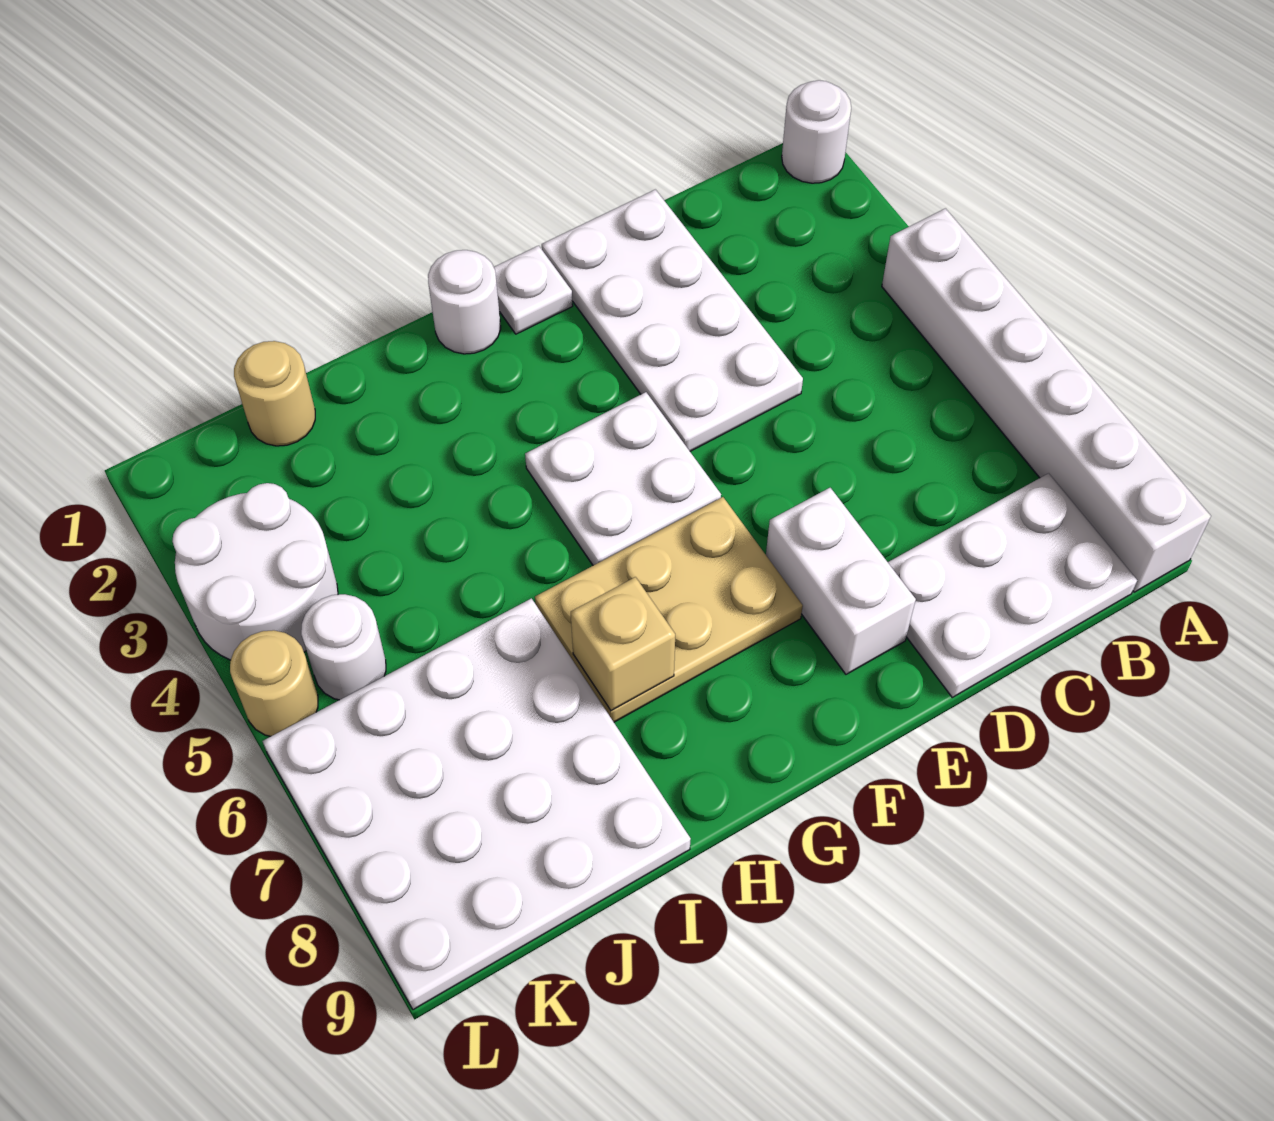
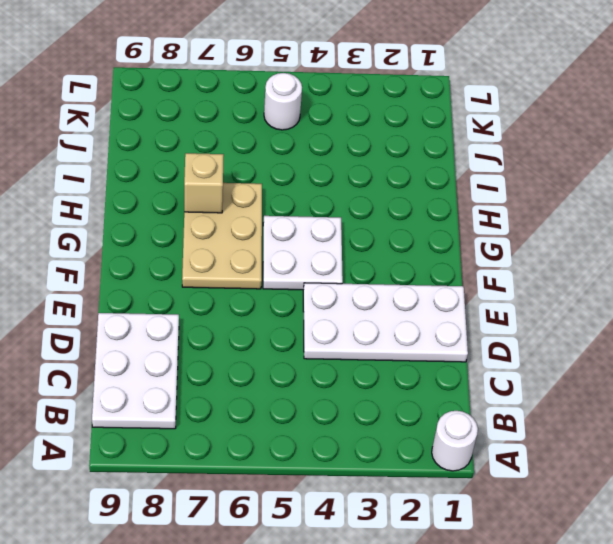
none -> white brick A4:A9 level 1
none -> white brick E7:E8 level 1
none -> white plate F1 level 1

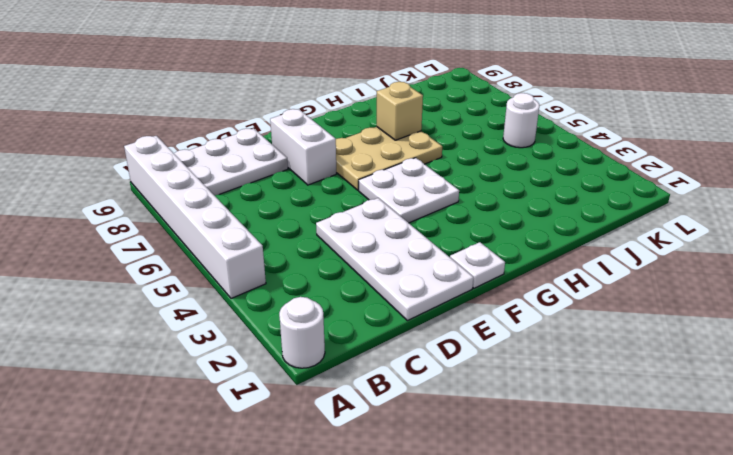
none -> white round brick G1 level 1
none -> white plate I6:L9 level 1
none -> tan round brick J1 level 1

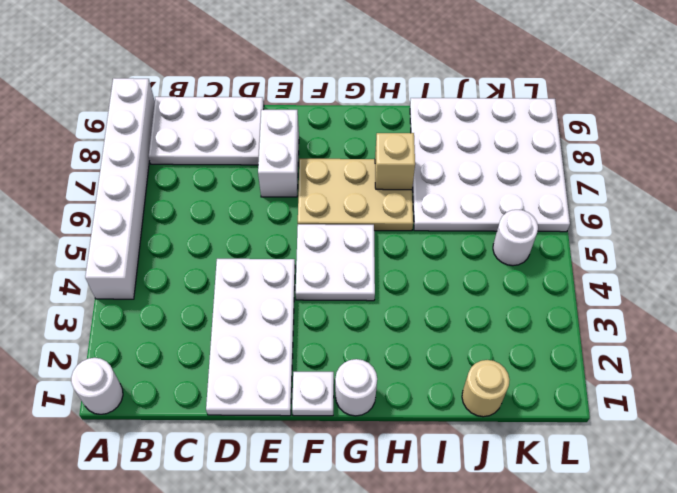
none -> white round brick K3:L4 level 1
none -> tan round brick L5 level 1

